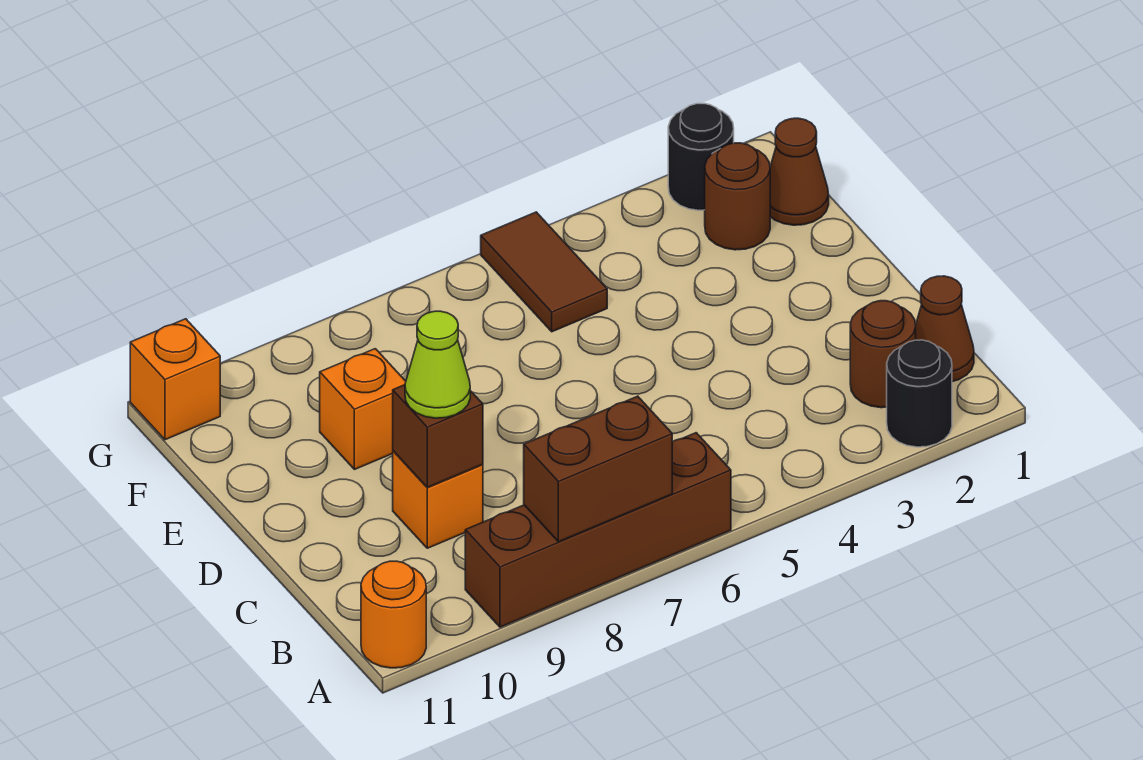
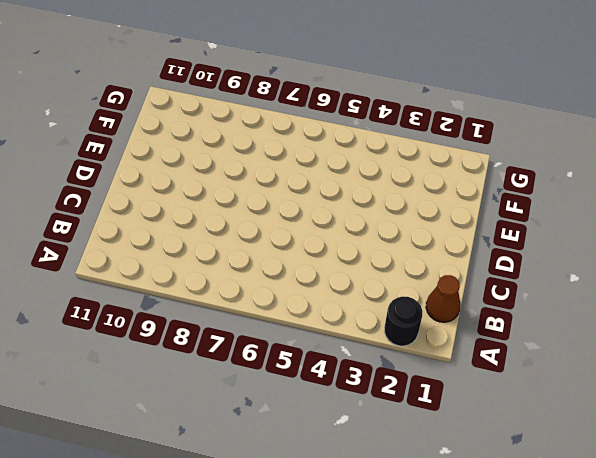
none -> brown brick A6:A9 level 1
none -> orange round brick A11 level 1
none -> brown round brick B2 level 1

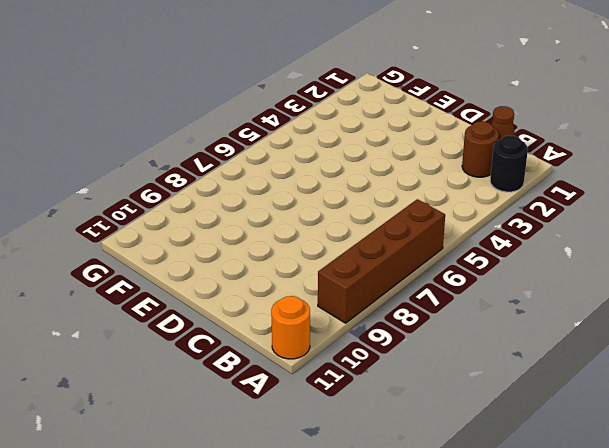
none -> orange brick C9 level 1
none -> orange brick E9 level 1
none -> brown cone F1 level 1

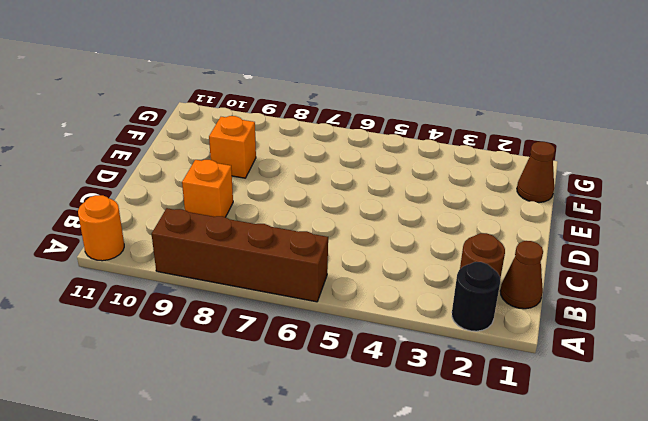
none -> brown round brick F2 level 1
none -> brown tile F5:G5 level 1
none -> black round brick G2 level 1

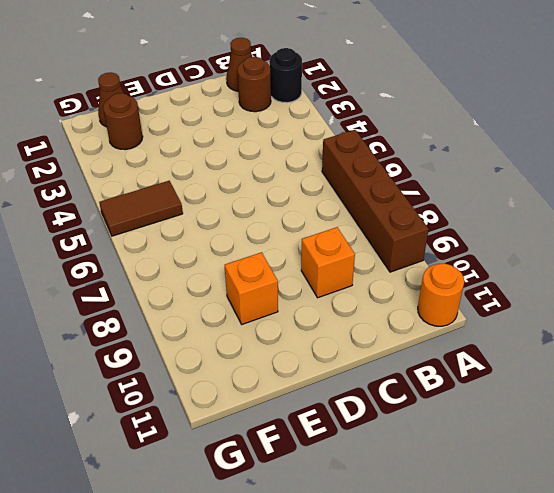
none -> black round brick G2 level 1
none -> orange brick G11 level 1
none -> brown brick A7:A8 level 2

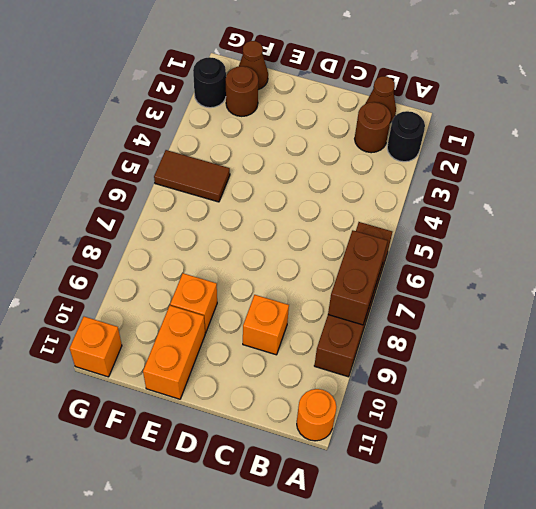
orange brick E10:E11 level 1 -> none
none -> brown brick C9 level 2
none -> lime cone C9 level 3

